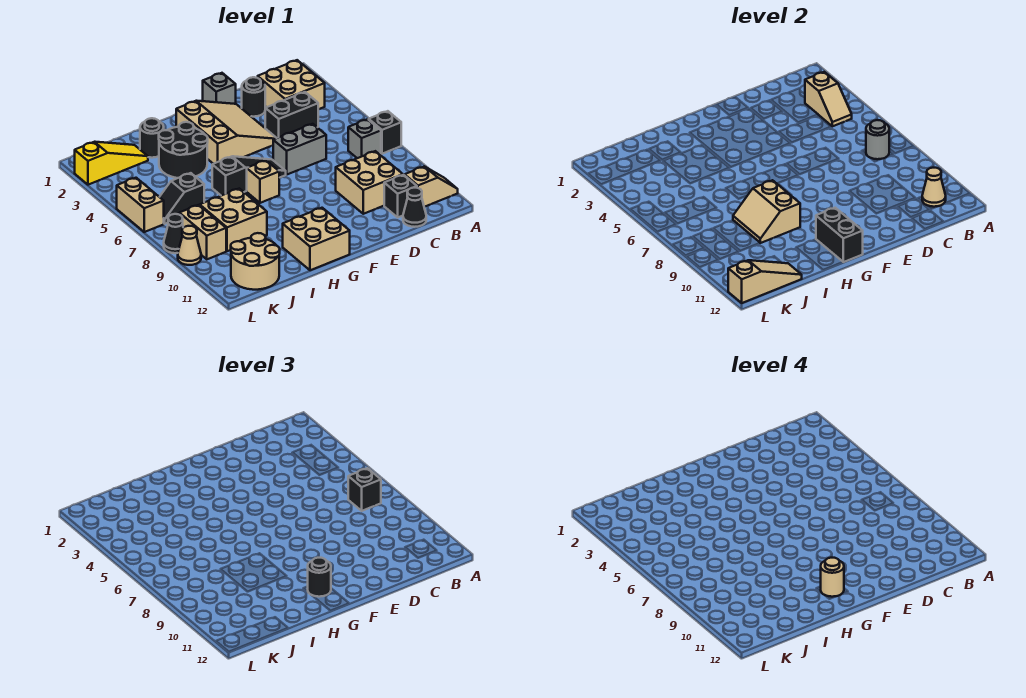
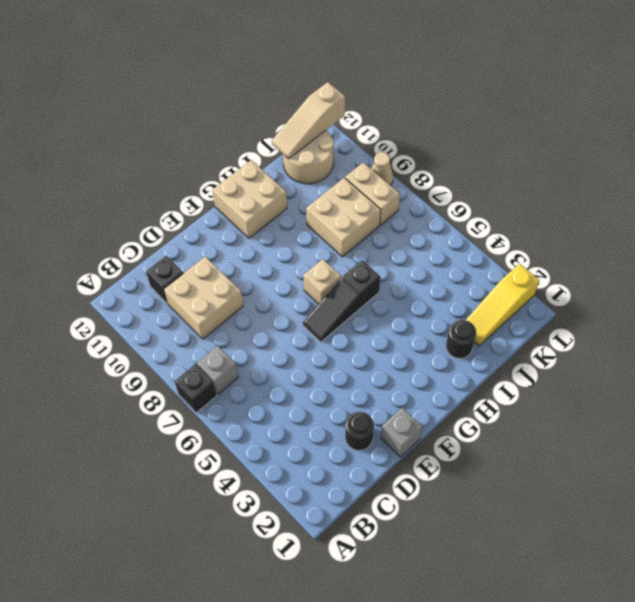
none -> tan slope A11:B11 level 1 top B
none -> tan brick B2:C3 level 1
none -> black brick C4:D4 level 1
none -> black cone C12 level 1

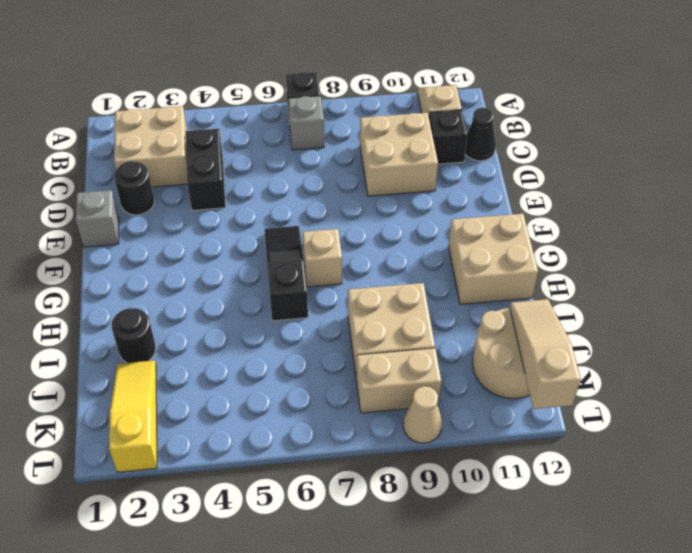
none -> grey brick D6:E6 level 1
none -> tan slope E2:G4 level 1 top G
none -> black round brick H3:I4 level 1
none -> black slope J6:K6 level 1 top J

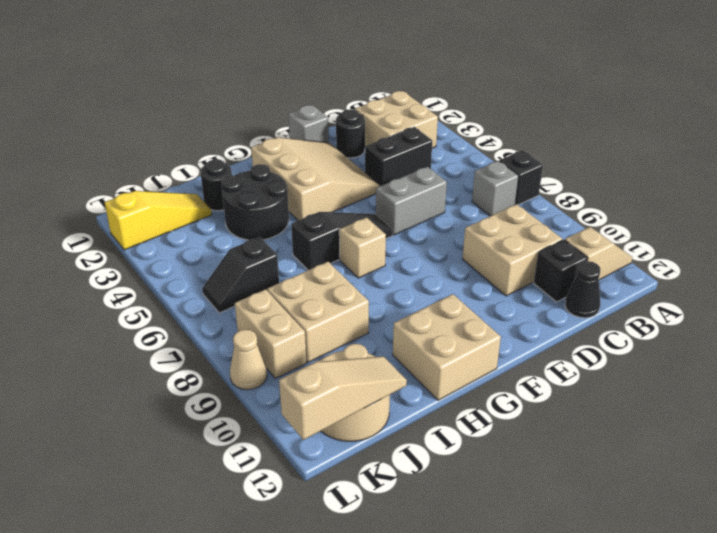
none -> tan brick L5:L6 level 1
none -> black cone L8 level 1
none -> tan slope B3:B4 level 2 top 3
none -> grey round brick B7 level 2

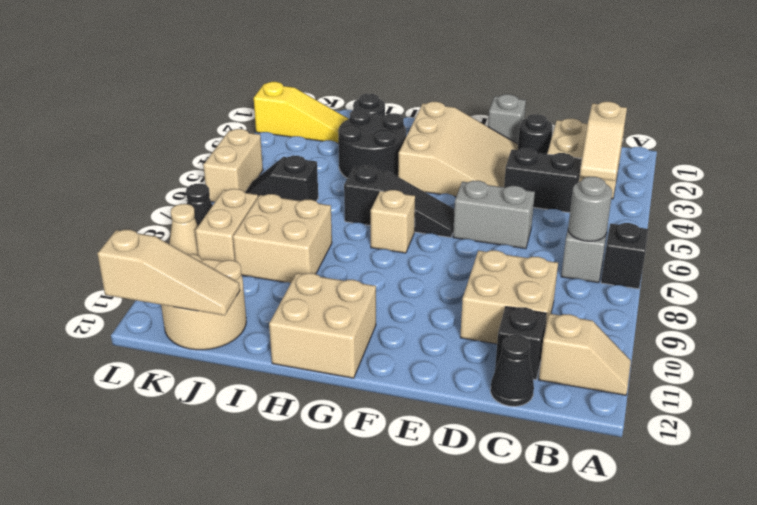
none -> tan cone B11 level 2
none -> black brick G11:G12 level 2
none -> tan slope H8:I9 level 2 top H
none -> black brick B7 level 3

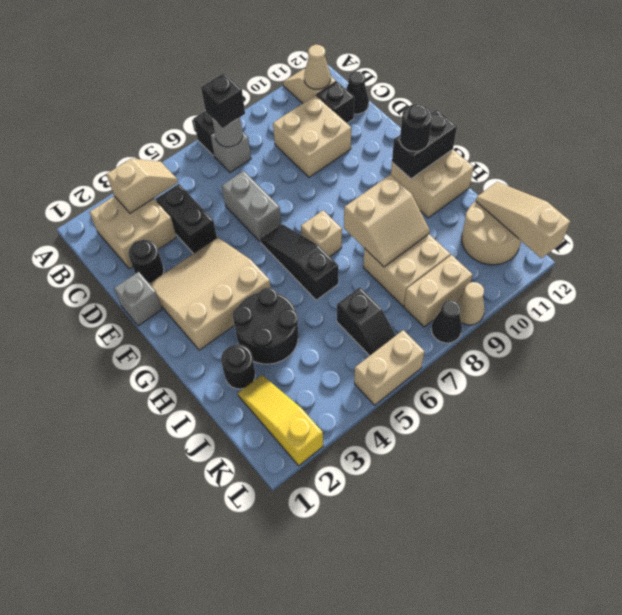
none -> tan round brick G11 level 4

